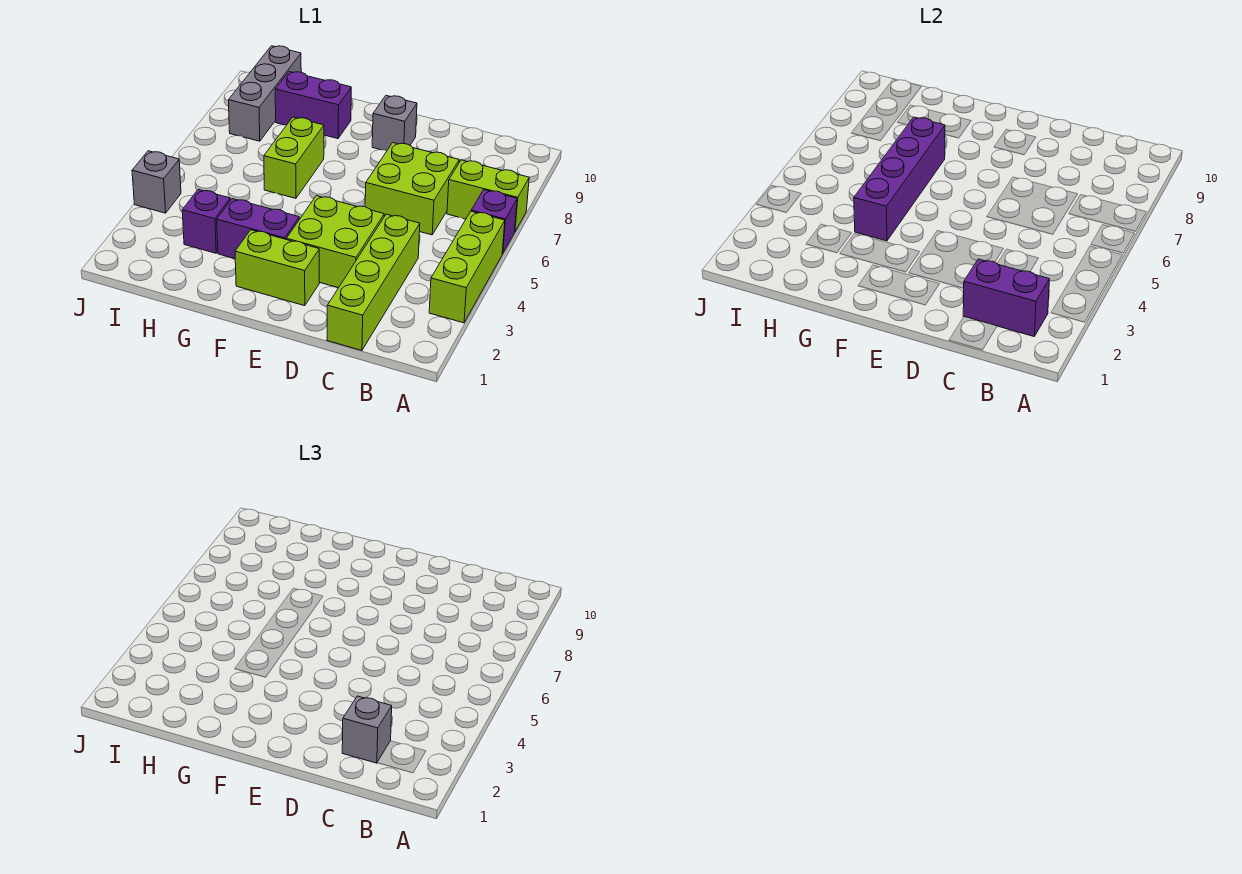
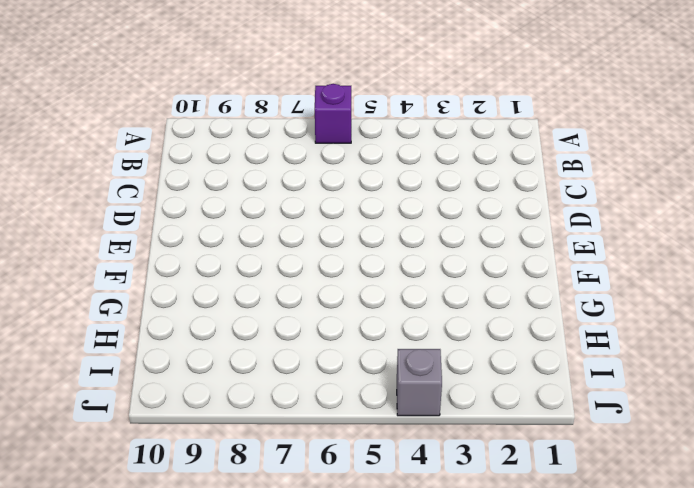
none -> lime brick A3:A5 level 1
none -> lime brick A7:B7 level 1
none -> lime brick C1:C4 level 1

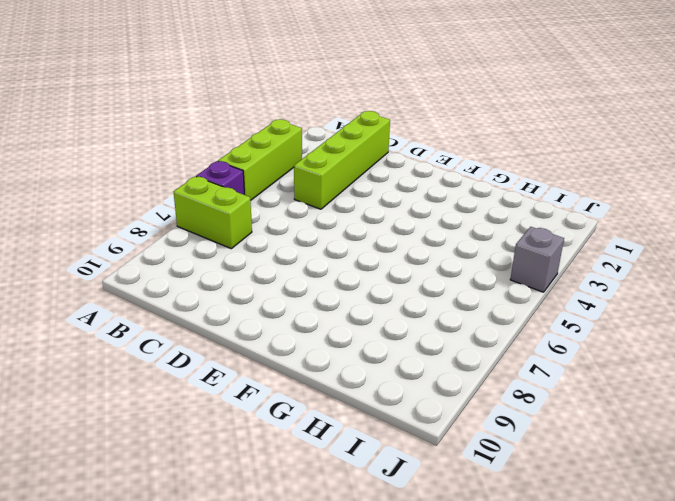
none -> lime brick C6:D7 level 1
none -> lime brick D3:E4 level 1
none -> lime brick E2:F2 level 1

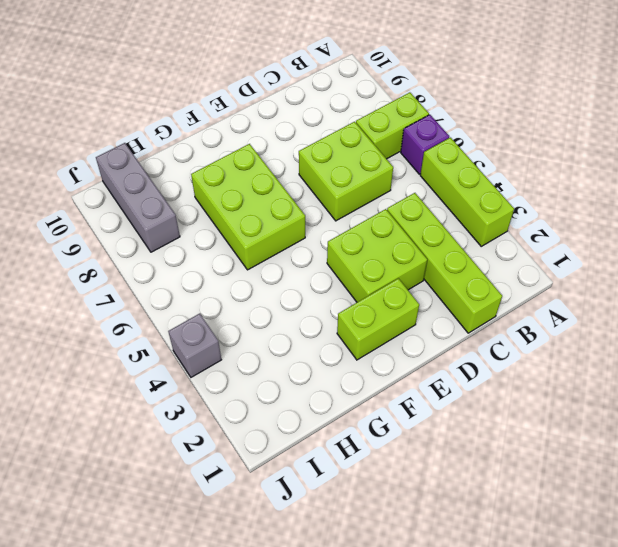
lime brick F6:G8 level 1 -> lime brick G6:G7 level 1
none -> grey brick E9 level 1
none -> purple brick F3:G3 level 1
none -> purple brick G9:H9 level 1

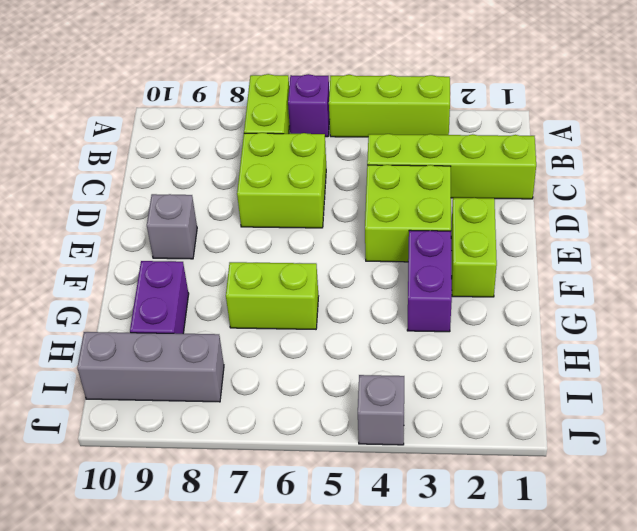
none -> purple brick H3 level 1
none -> purple brick B2:C2 level 2
none -> purple brick G4:G7 level 2

